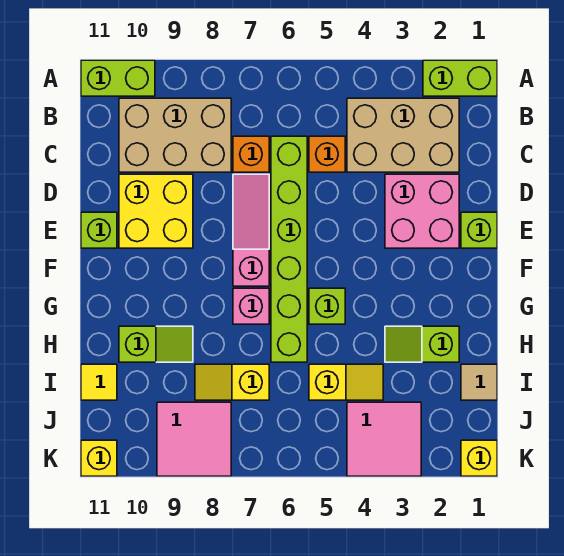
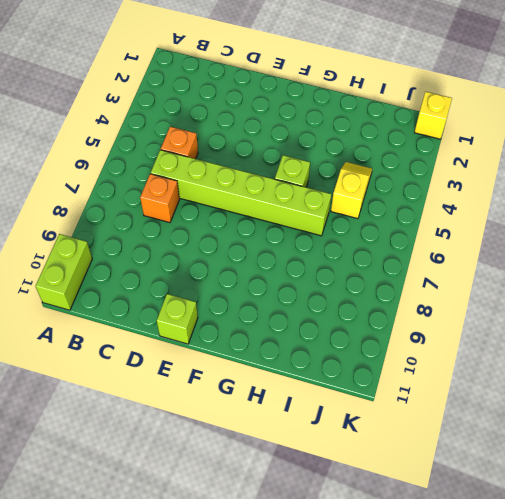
none -> lime brick A1:A2 level 1
none -> tan brick B2:C4 level 1
none -> tan brick B8:C10 level 1

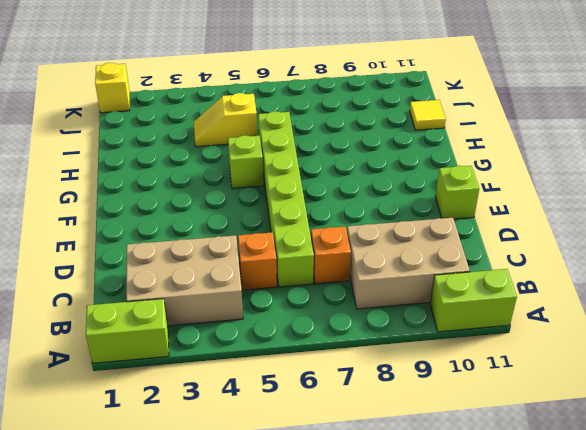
none -> pink brick D2:E3 level 1
none -> pink slope D7:F7 level 1 top F
none -> yellow brick D9:E10 level 1

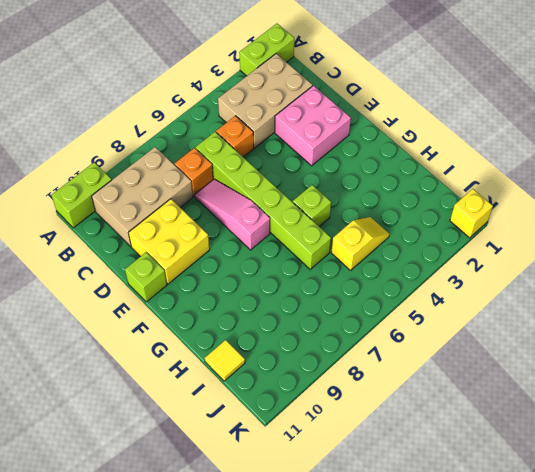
none -> lime brick E1 level 1
none -> pink brick G7 level 1
none -> lime slope H2:H3 level 1 top 2

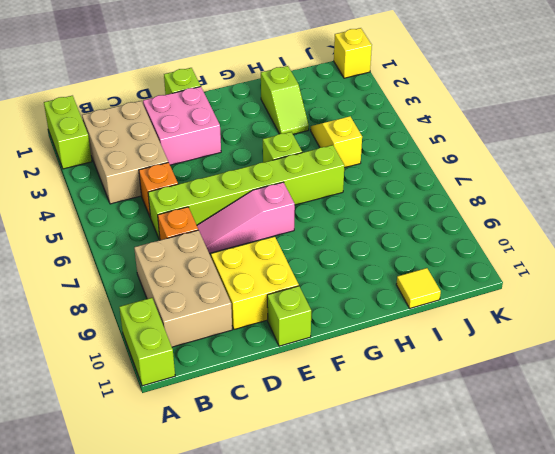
none -> pink brick G7 level 1
none -> lime slope H9:H10 level 1 top 10
none -> tan tile I1 level 1

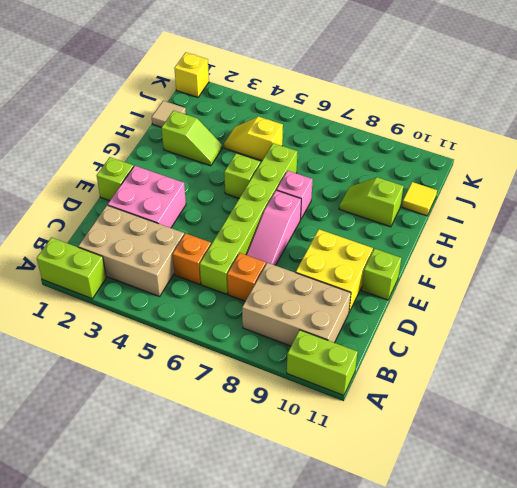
none -> yellow slope I7:I8 level 1 top 7
none -> pink tile J3:K4 level 1
none -> pink tile J8:K9 level 1

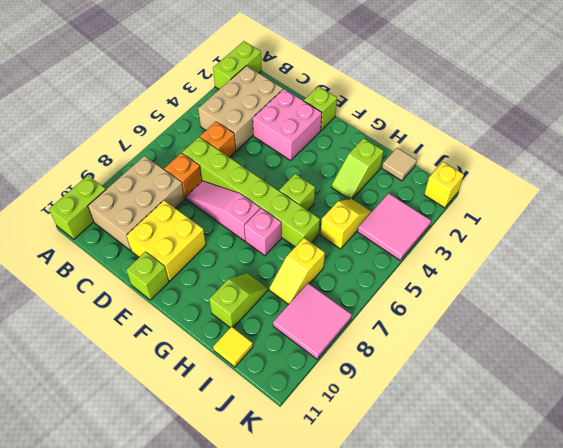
none -> yellow brick K11 level 1

